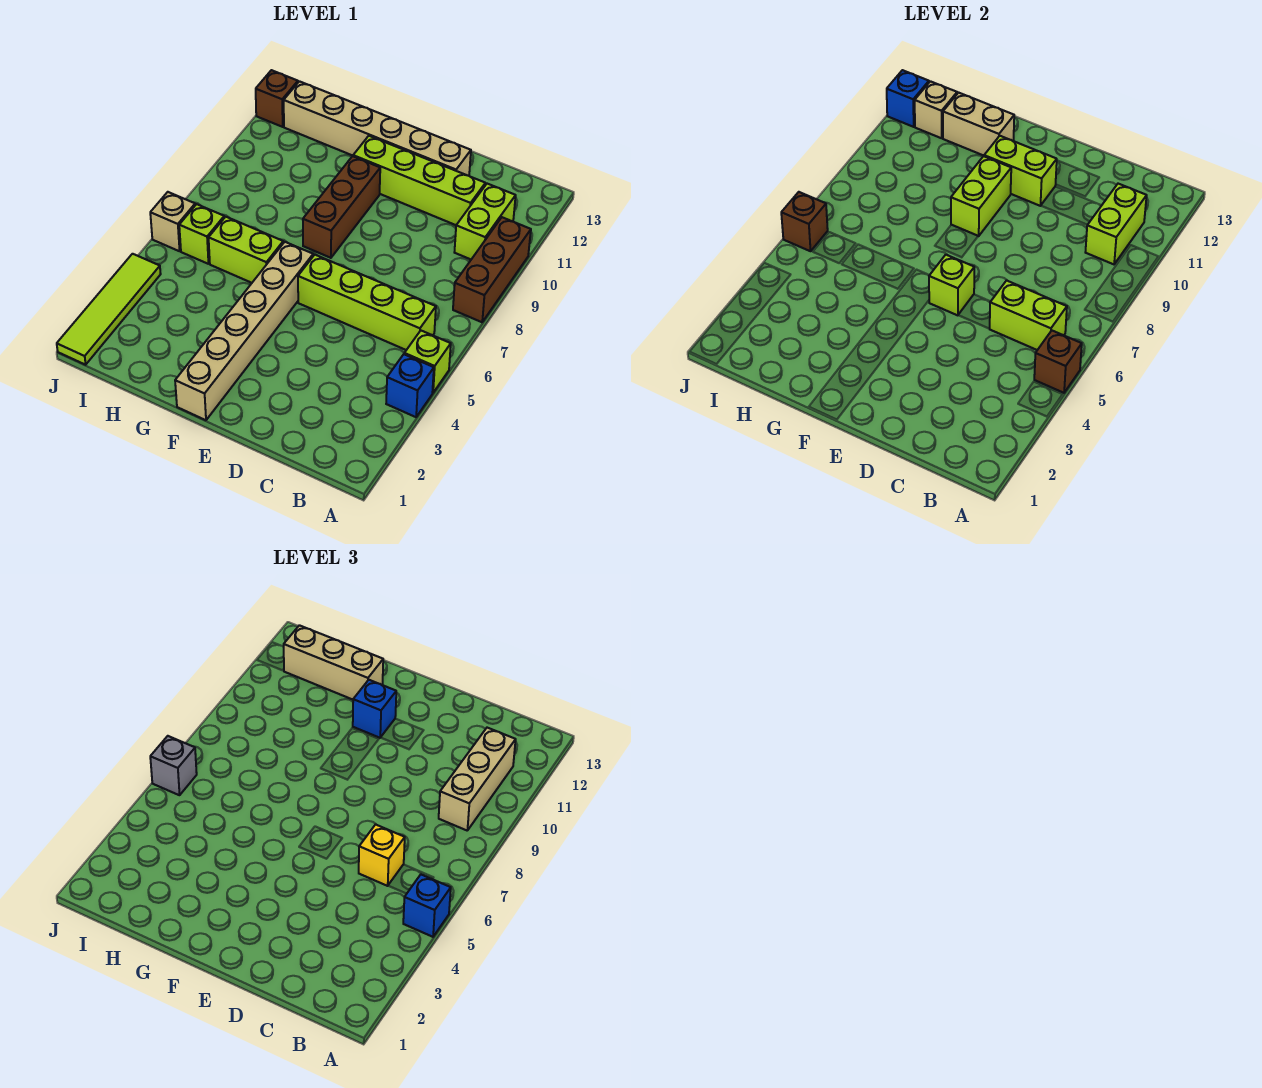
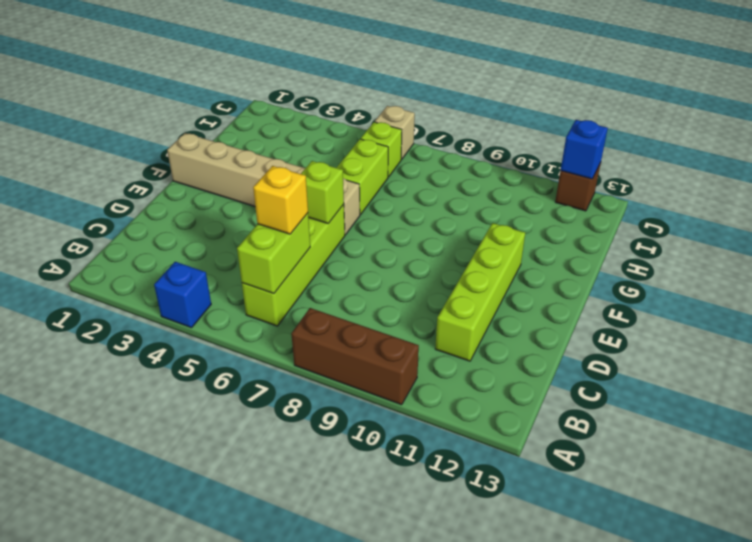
none -> lime brick A5 level 1
none -> lime brick B10:B11 level 1
none -> tan brick D12:I12 level 1
none -> brown brick F8:F10 level 1

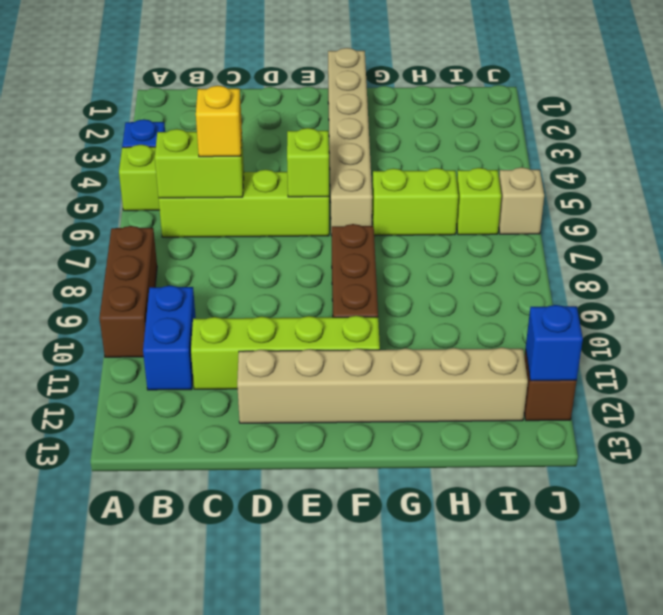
blue brick B10:B11 level 1 -> lime brick B10:B11 level 1
none -> lime tile J1:J4 level 1
none -> brown brick A5 level 2
none -> lime brick B10:B11 level 2
none -> lime brick E11:F11 level 2

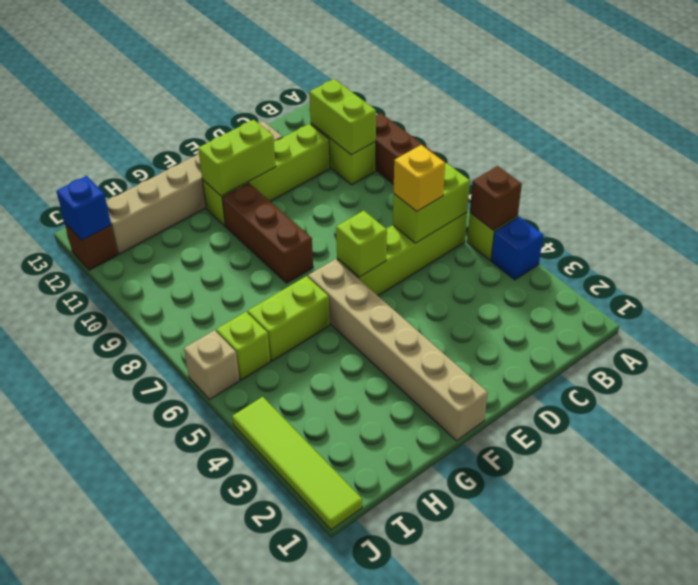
none -> lime brick F9:F10 level 2
none -> tan brick G12:H12 level 2
none -> tan brick I12 level 2
none -> brown brick J6 level 2

